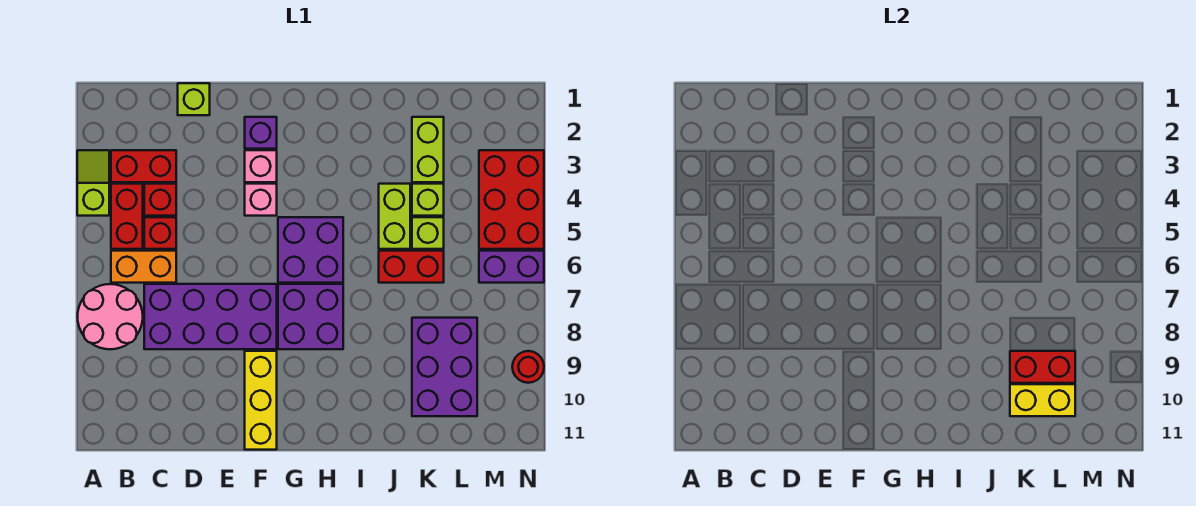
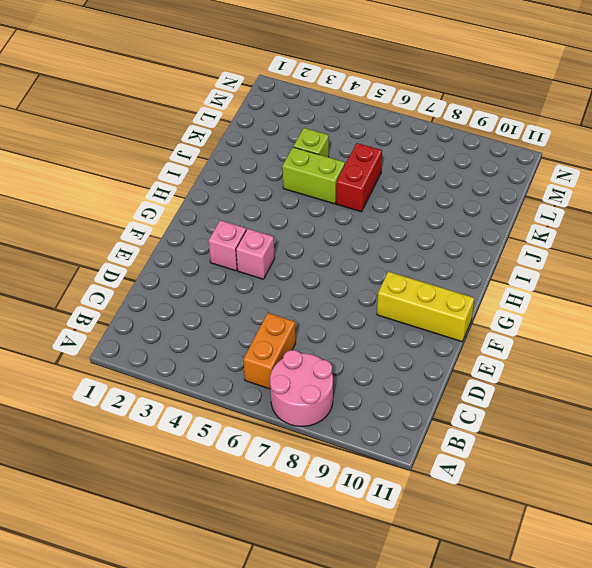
none -> lime slope A3:A4 level 1 top 4
none -> red brick B3:C3 level 1
none -> red brick B4:B5 level 1

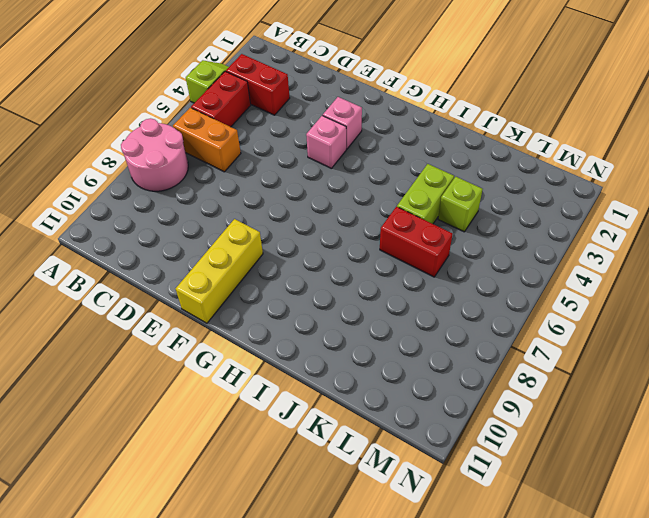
none -> red brick C4 level 1
none -> red brick C5 level 1
none -> purple brick C7:F8 level 1

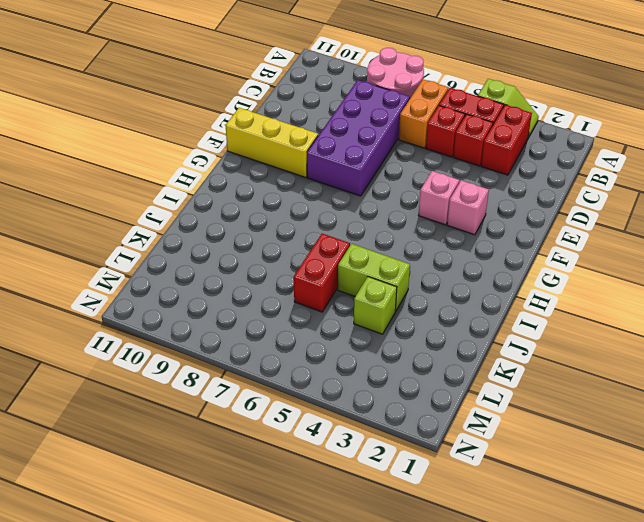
none -> lime brick D1 level 1
none -> purple brick F2 level 1
none -> purple brick G5:H6 level 1

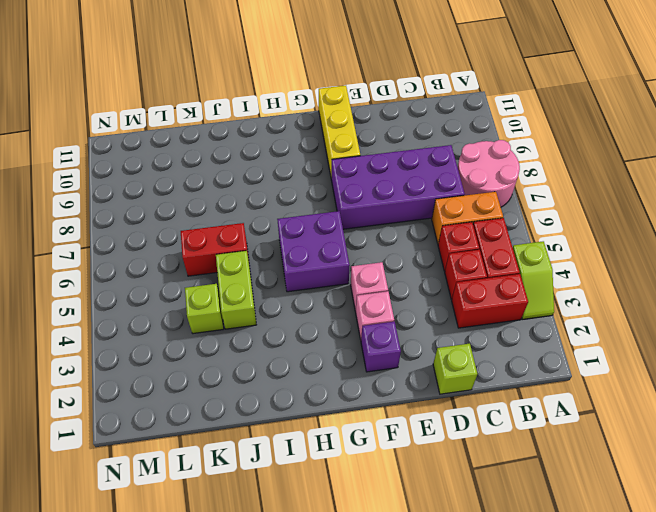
none -> purple brick G7:H8 level 1
none -> lime brick K2:K3 level 1
none -> lime brick K5 level 1

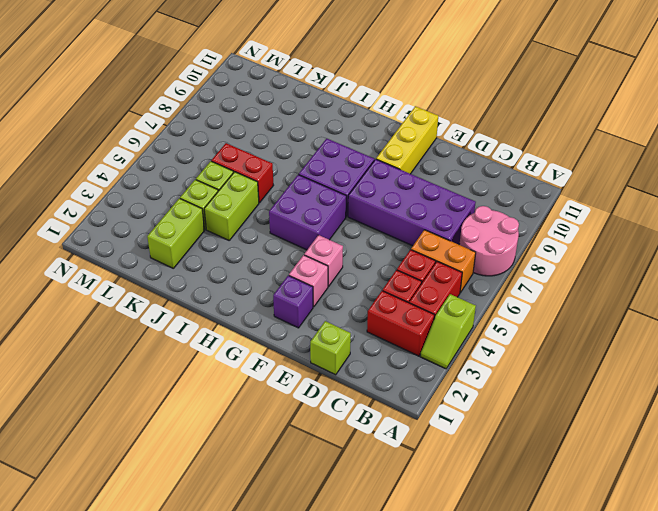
none -> purple brick K8:L10 level 1
none -> red brick M3:N5 level 1
none -> purple brick M6:N6 level 1

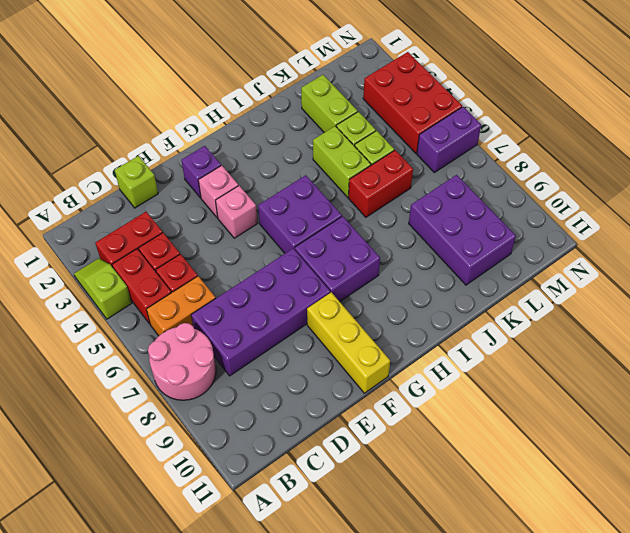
none -> red round brick N9 level 1
none -> red brick K9:L9 level 2
none -> yellow brick K10:L10 level 2

